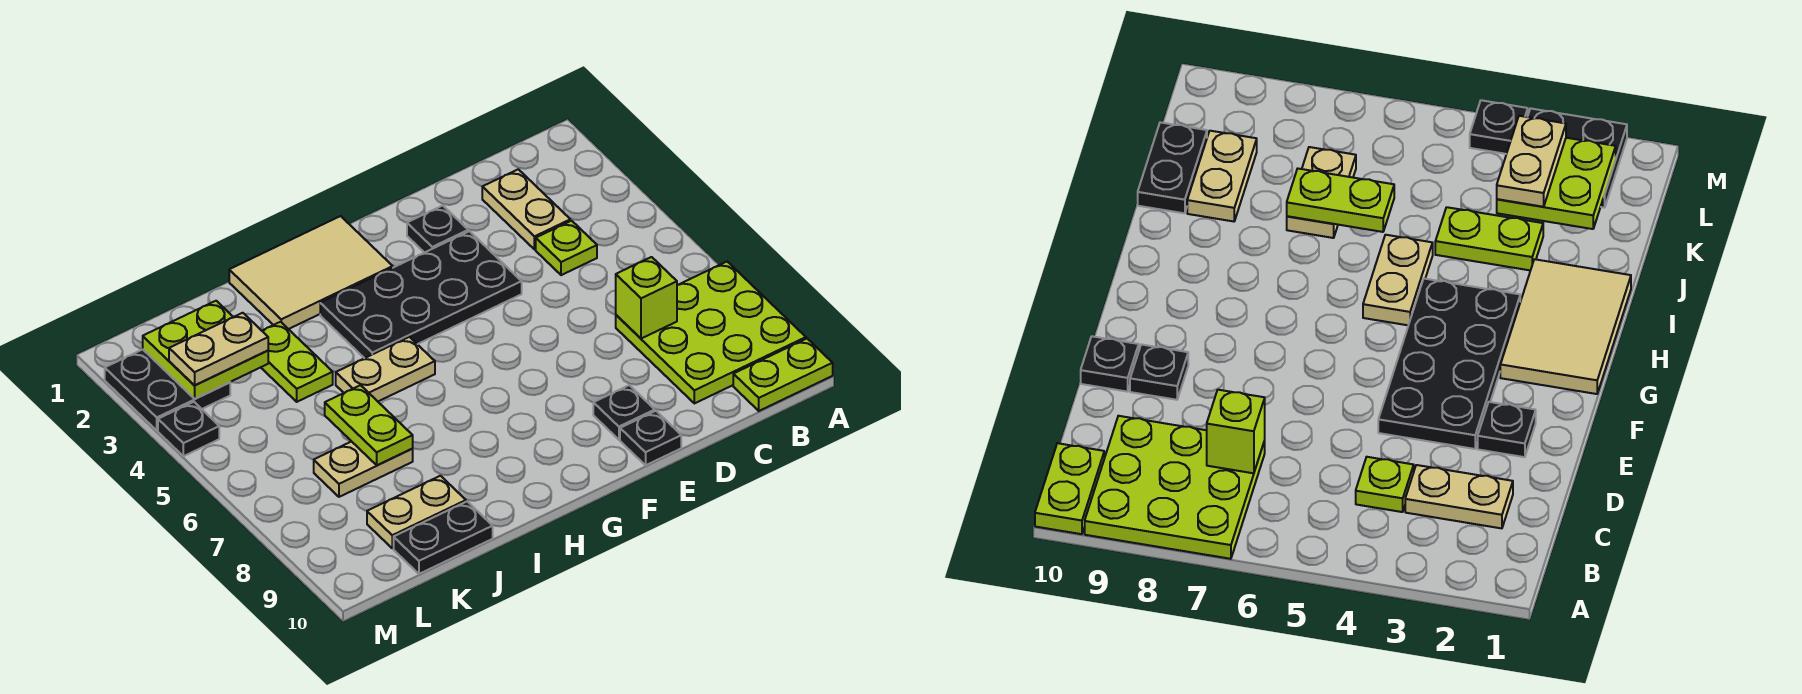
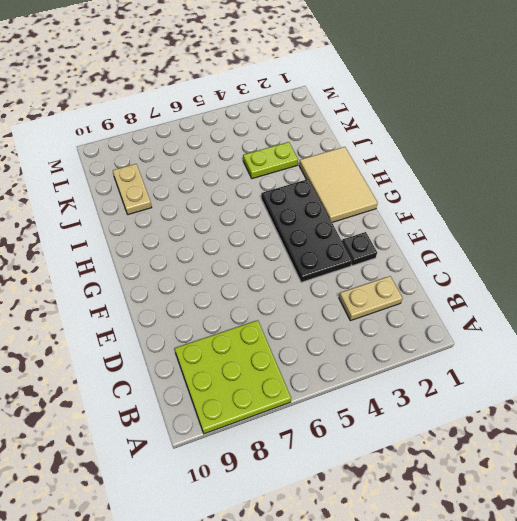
none -> lime plate A10:B10 level 1
none -> lime plate C4 level 1
none -> black plate E9 level 1

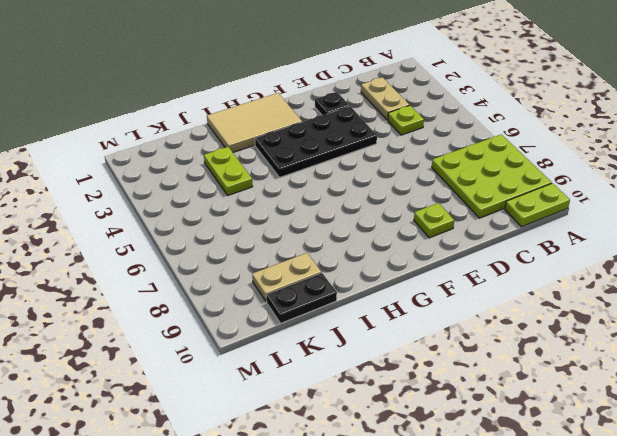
lime plate E9 level 1 -> black plate E9 level 1
none -> black plate E10 level 1
none -> tan plate H5:I5 level 1
none -> tan plate J7:K7 level 1

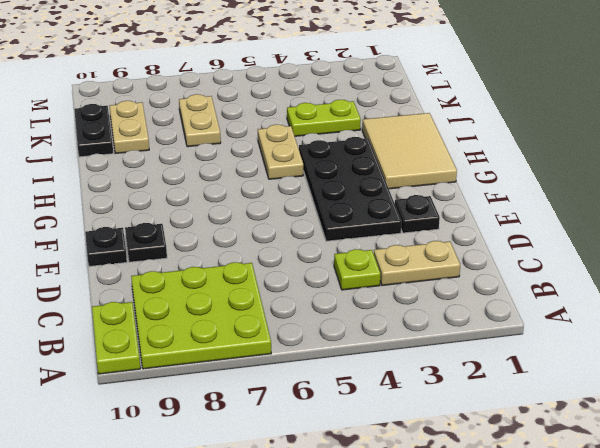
none -> black plate L2:M3 level 1
none -> black plate M4 level 1
none -> lime brick C7 level 2

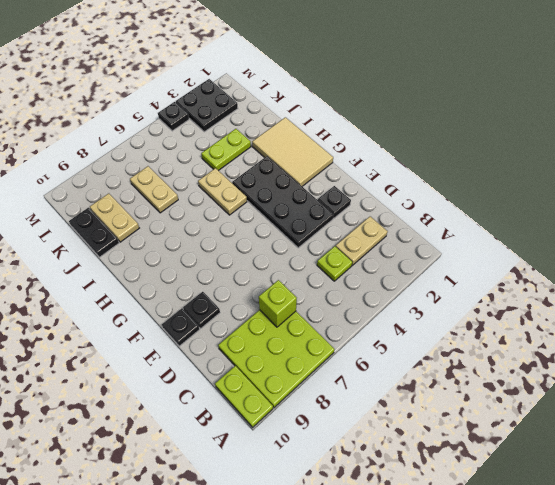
none -> lime plate J6:J7 level 2
none -> lime plate K2:L3 level 2
none -> tan plate K3:L3 level 3

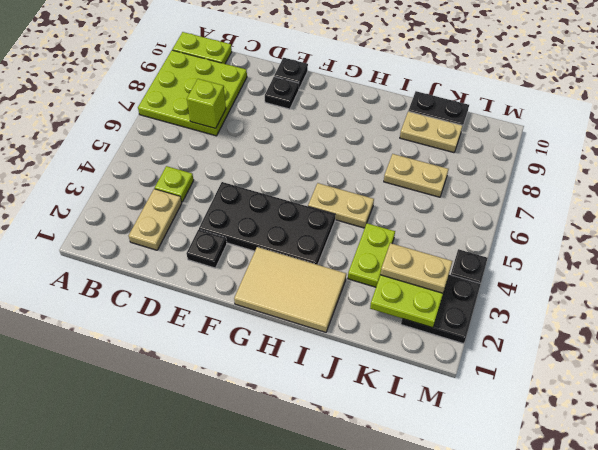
none -> lime plate J6:J7 level 2

